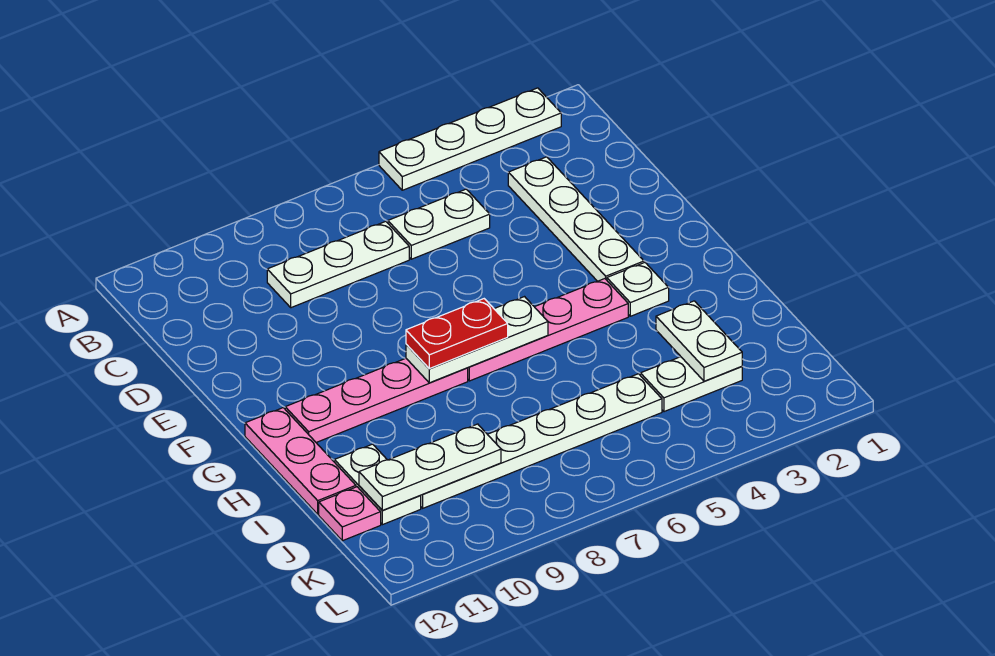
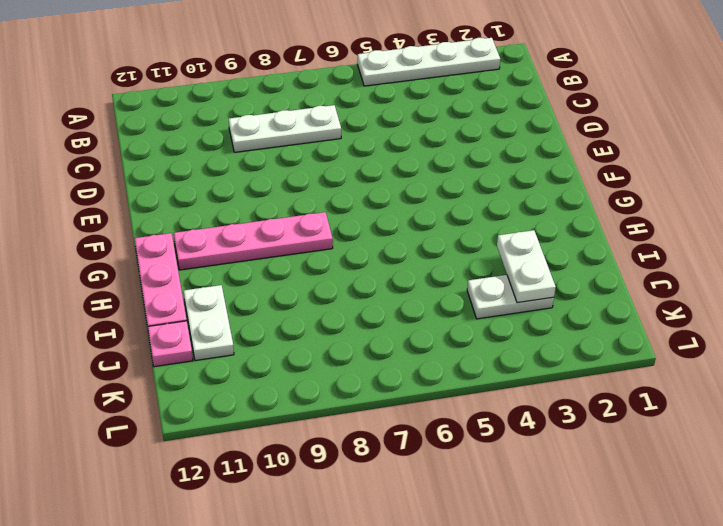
none -> white plate C3:F3 level 1
none -> white plate C5:C6 level 1
none -> white plate G3 level 1

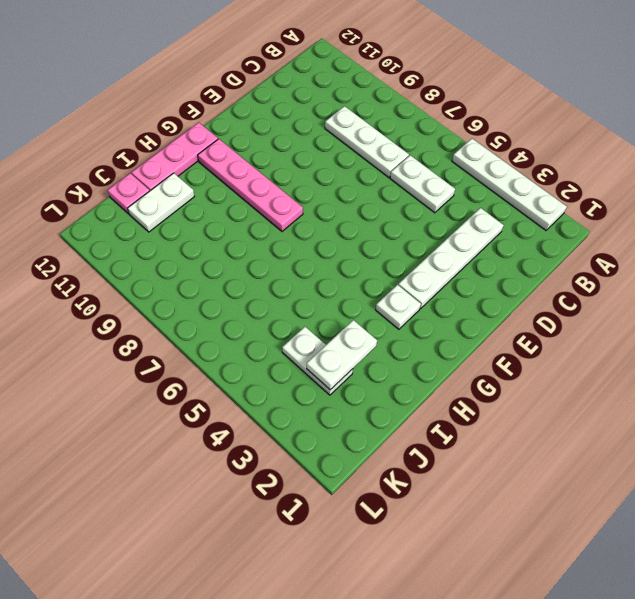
none -> pink plate G4:G7 level 1
none -> white plate J5:J10 level 1
none -> white plate G6:G8 level 2

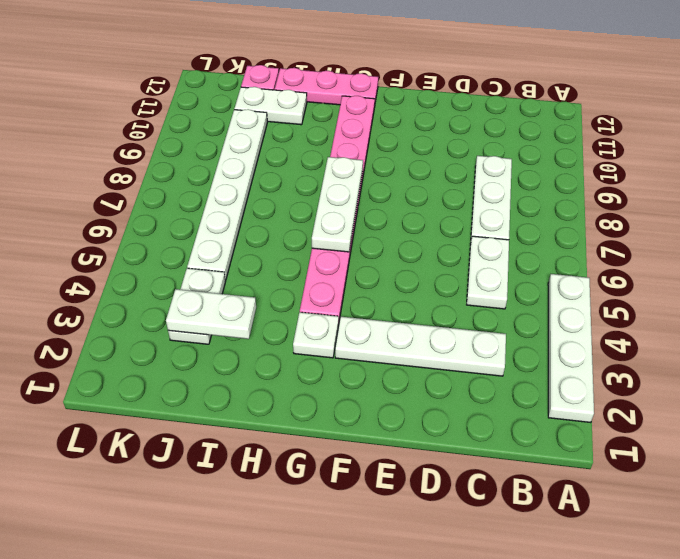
none -> white plate J9:J11 level 2
none -> red plate G7:G8 level 3

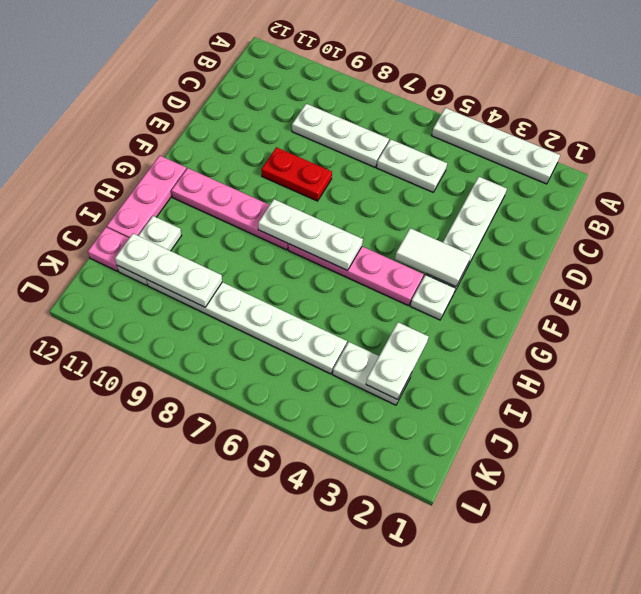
red plate E8:E9 level 1 -> red plate G7:G8 level 3
white tile F3:F4 level 2 -> none

